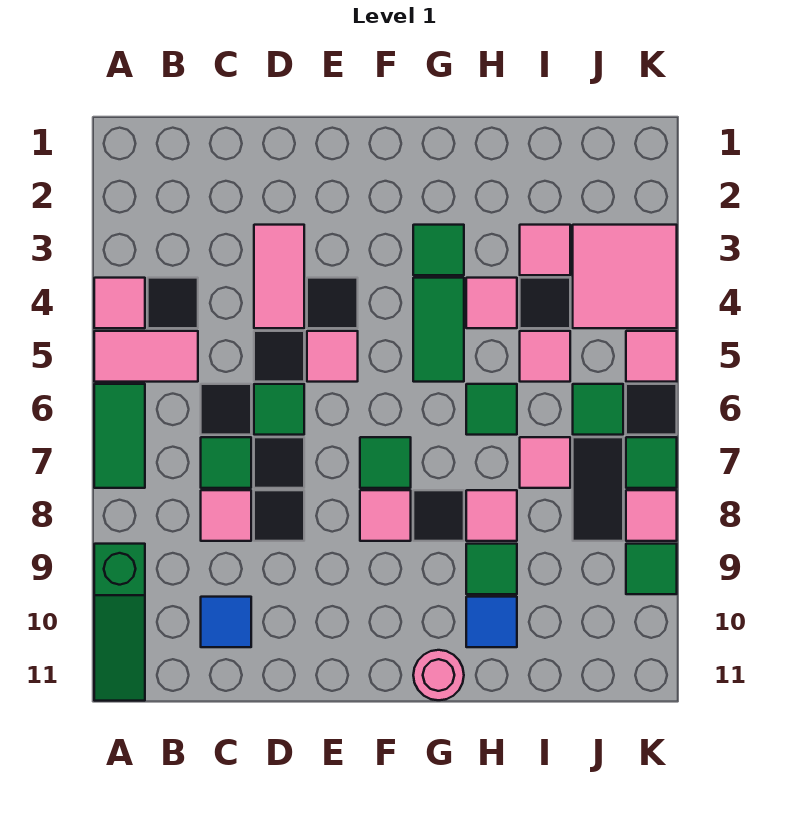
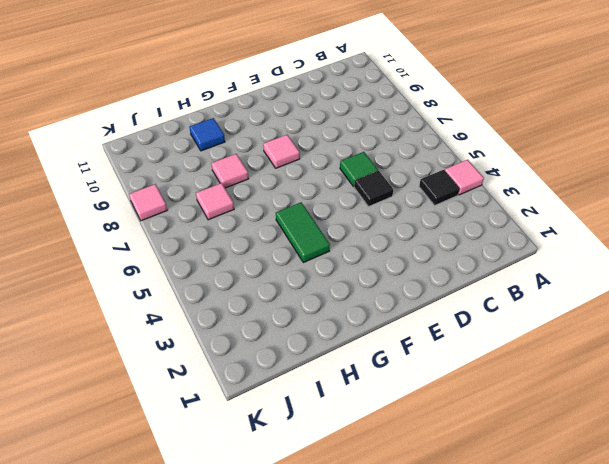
none -> pink tile A5:B5 level 1
none -> green tile A6:A7 level 1
none -> green slope A9:A11 level 1 top 9
none -> black tile C6 level 1

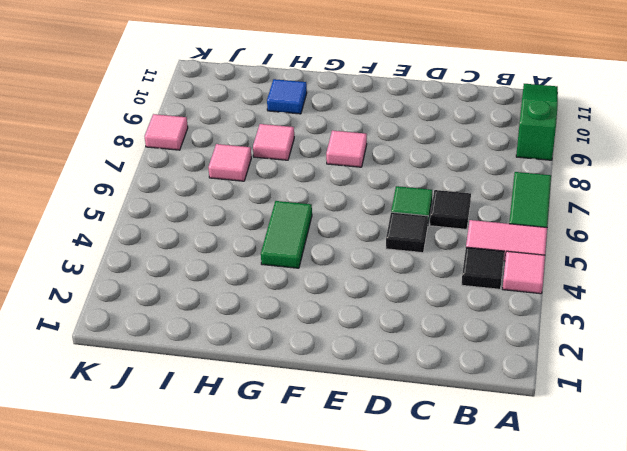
none -> green tile C7 level 1
none -> pink tile C8 level 1
none -> blue tile C10 level 1
none -> pink tile D3:D4 level 1

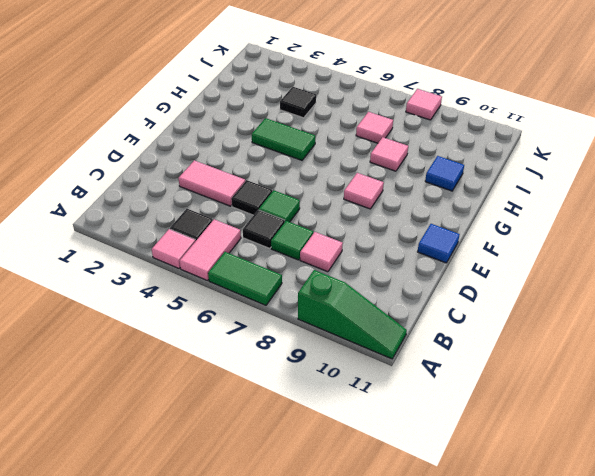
blue tile E11 level 1 -> blue tile C10 level 1
none -> black tile D7 level 1
none -> black tile D8 level 1
none -> black tile E4 level 1
none -> pink tile E5 level 1

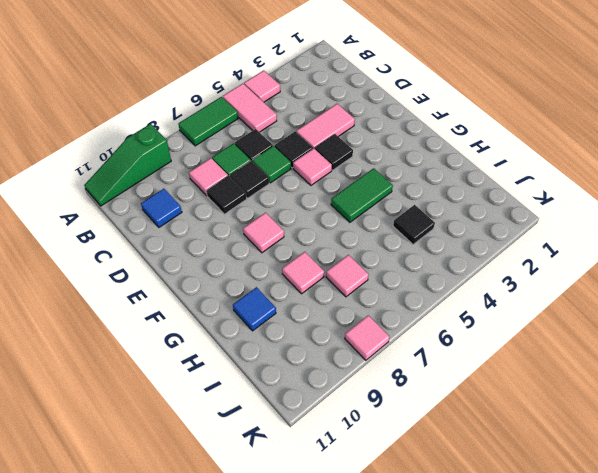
none -> black tile B4 level 1
none -> green tile F7 level 1
none -> green tile G3 level 1
none -> black tile G8 level 1

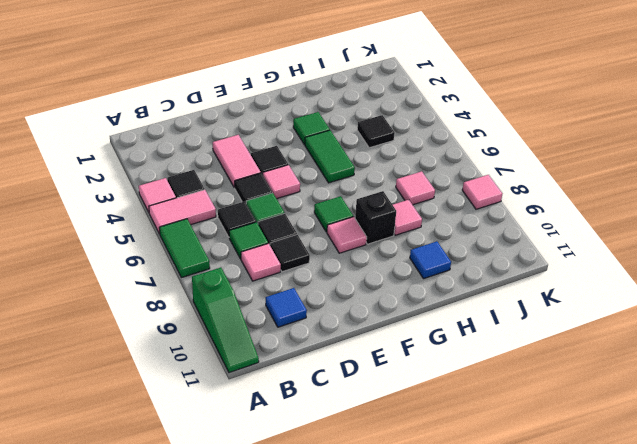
black brick G8 level 1 -> black tile G8 level 1
none -> pink round brick G11 level 1
none -> pink tile H4 level 1
none -> green tile H6 level 1
none -> green tile H9 level 1

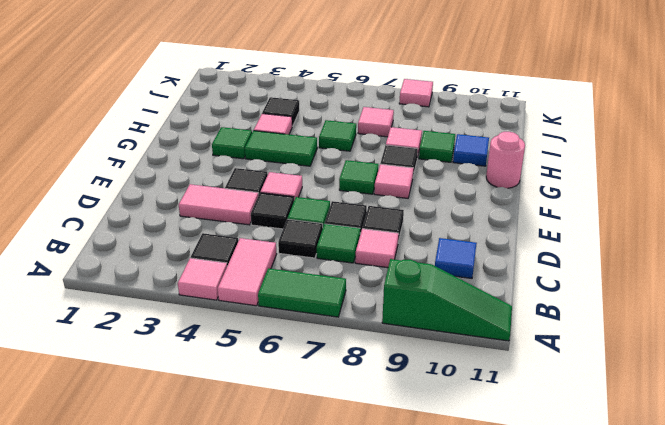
none -> pink tile I3 level 1
none -> pink tile I5 level 1
none -> pink tile J3:K4 level 1
none -> green tile J6 level 1

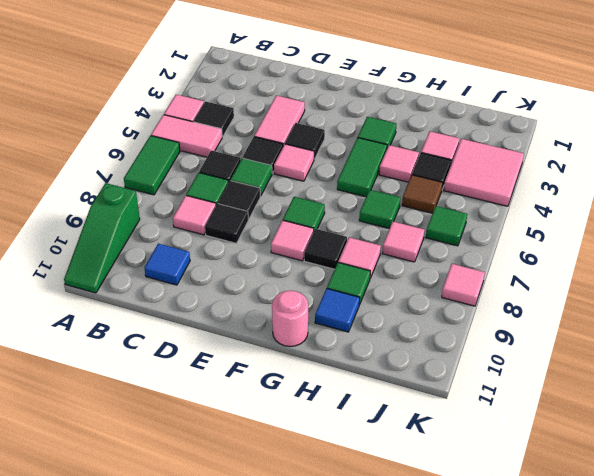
brown tile I5 level 1 -> pink tile I5 level 1
none -> black tile J7:J8 level 1
none -> pink tile K5 level 1
none -> black tile K6 level 1
none -> green tile K7 level 1

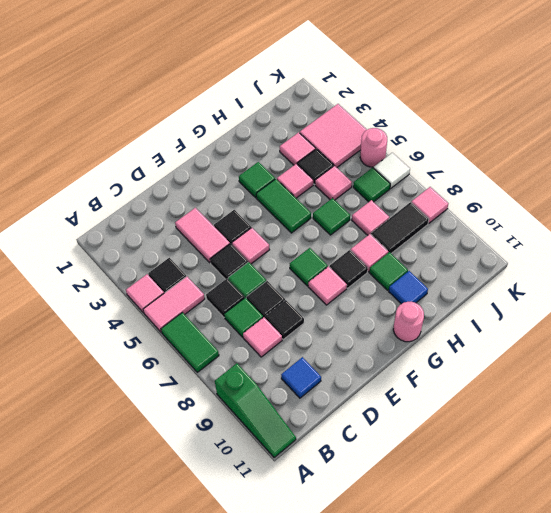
black tile I8:J8 level 1 -> black tile J7:J8 level 1
pink round brick K5 level 1 -> pink tile K5 level 1
white tile K6 level 1 -> black tile K6 level 1
none -> green tile K7 level 1
none -> green tile K9 level 1

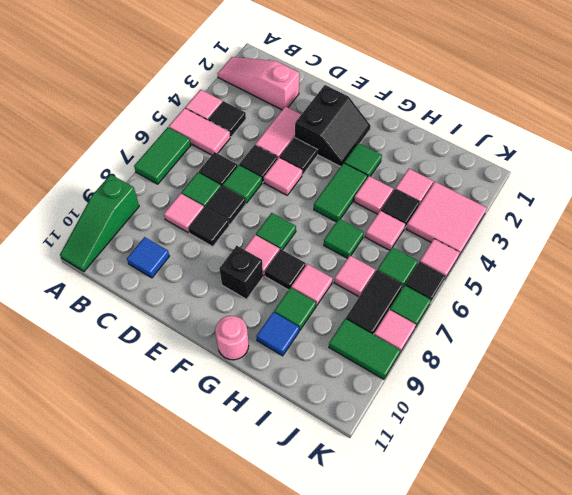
pink slope A2:C2 level 1 top C -> none
black slope E2:F3 level 1 top E -> none
black brick F9 level 1 -> none
green tile J9:K9 level 1 -> green tile K9 level 1

